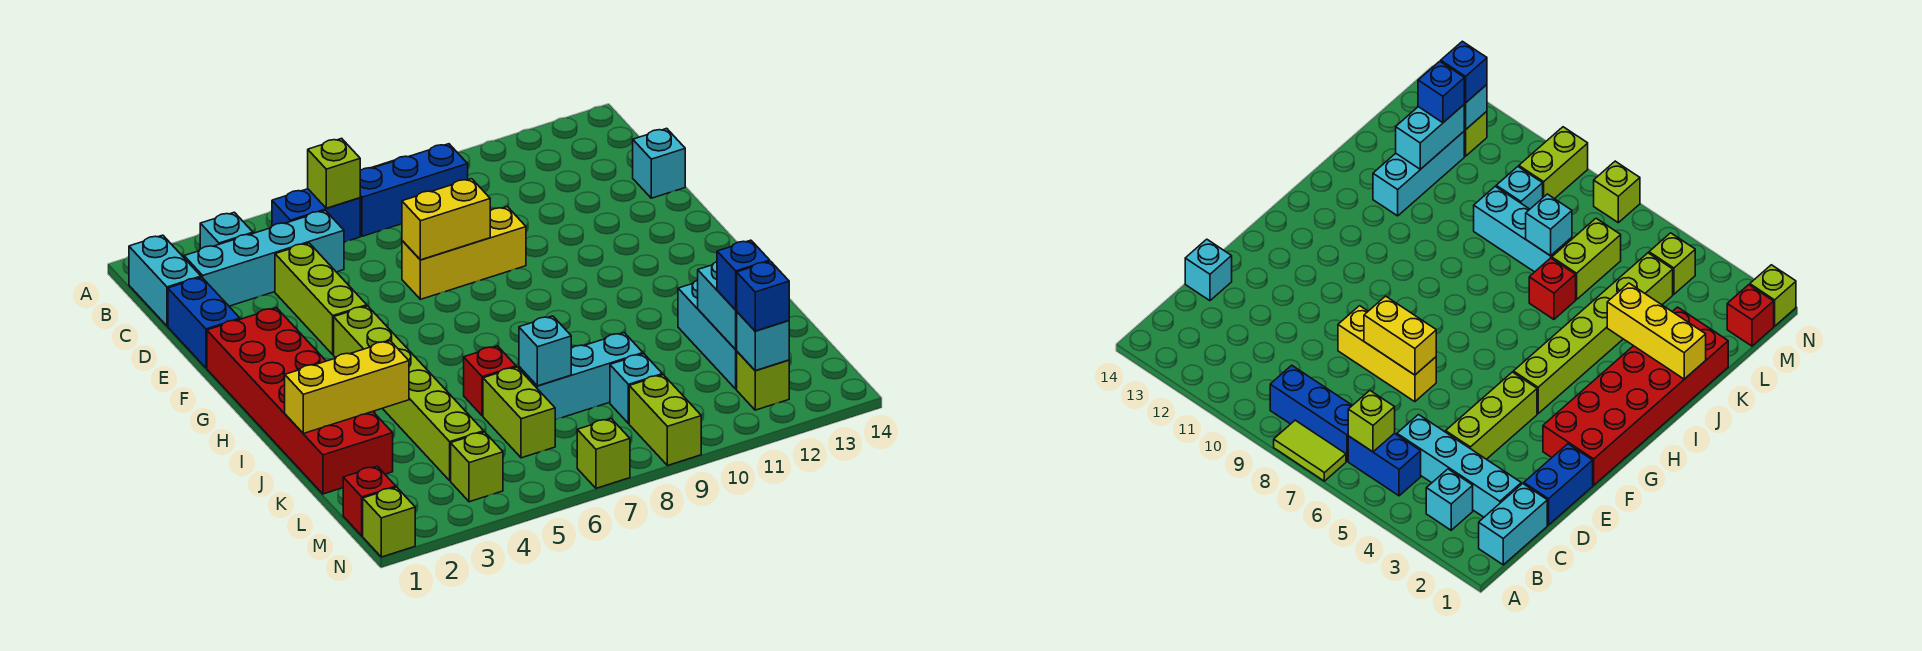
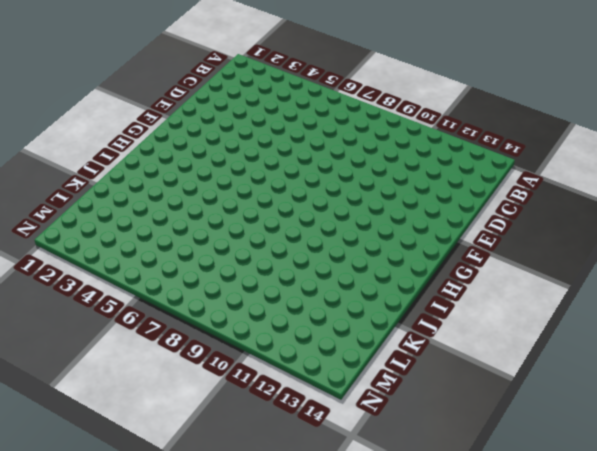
none -> lime tile A7:A8 level 1
none -> cyan brick B1:C1 level 1
none -> cyan brick B3 level 1
none -> blue brick B5:B6 level 1

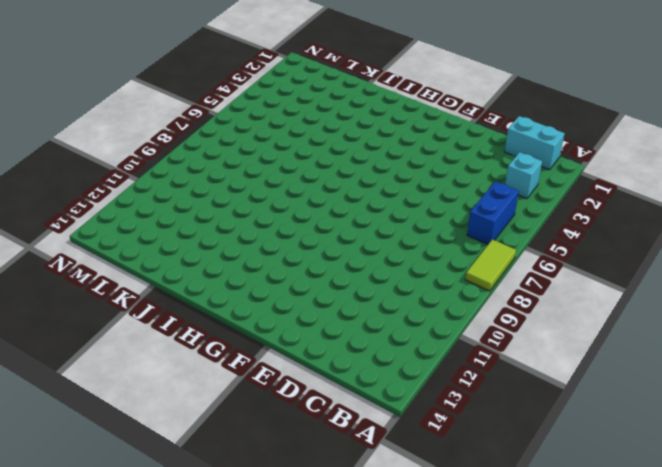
none -> blue brick B7:B9 level 1
none -> cyan brick C2:C5 level 1
none -> blue brick D1:E1 level 1
none -> lime brick D4:F4 level 1

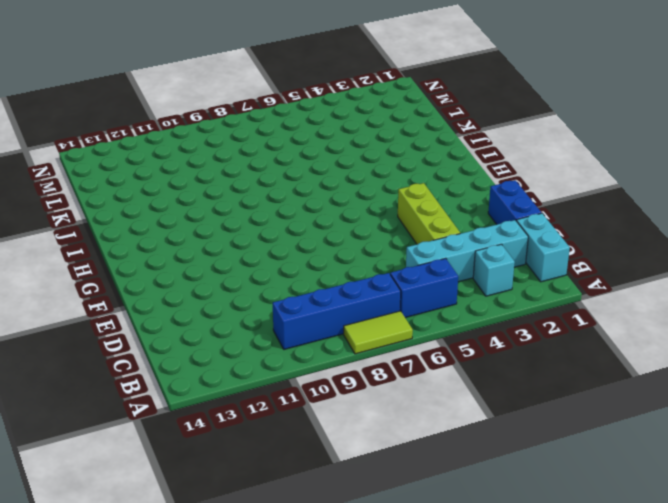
blue brick B7:B10 level 1 -> blue brick B7:B9 level 1
none -> cyan brick D14 level 1
none -> yellow brick E7:E9 level 1
none -> red brick F1:K2 level 1
none -> lime brick G4:L4 level 1

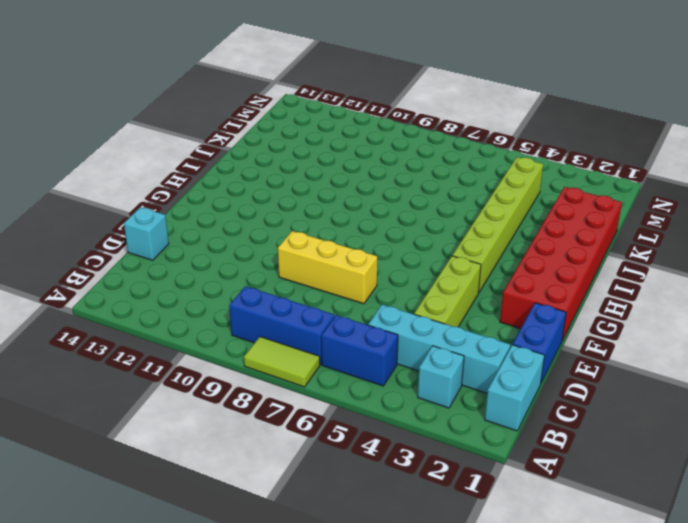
none -> red brick J6 level 1
none -> cyan brick J12:L12 level 1
none -> lime brick K6:L6 level 1
none -> cyan brick K7:K9 level 1

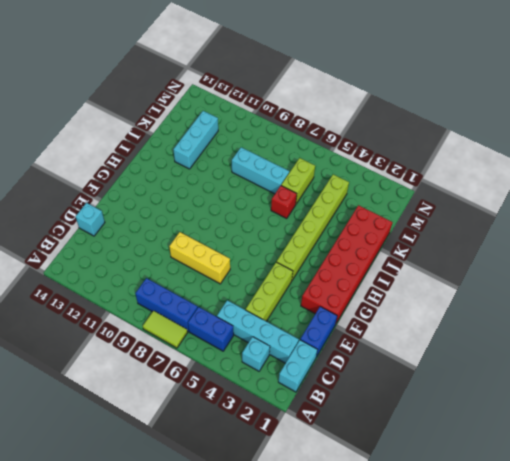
none -> cyan brick L9 level 1
none -> red brick M1 level 1
none -> lime brick M4 level 1
none -> lime brick M9:N9 level 1

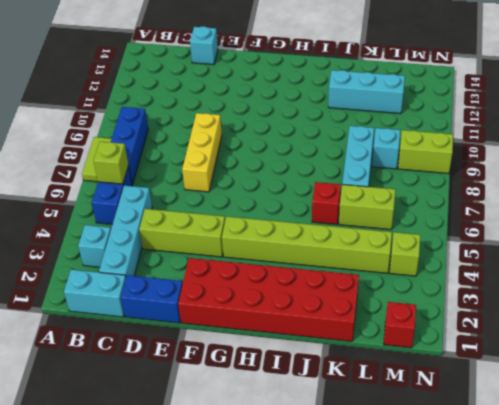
none -> lime brick M12 level 1
none -> lime brick N1 level 1
none -> lime brick N7 level 1
none -> yellow brick E7:E8 level 2

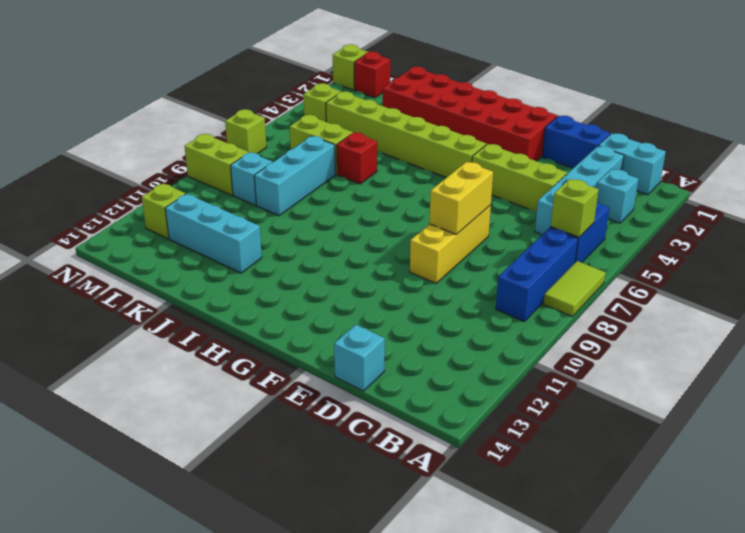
none -> yellow brick J1:J3 level 2
none -> cyan brick K7 level 2
none -> cyan brick K12:L12 level 2
none -> cyan brick M12 level 2

